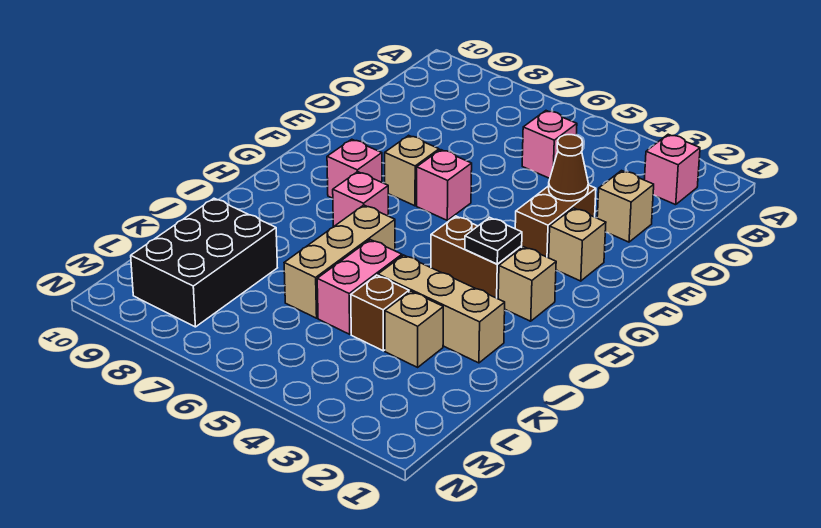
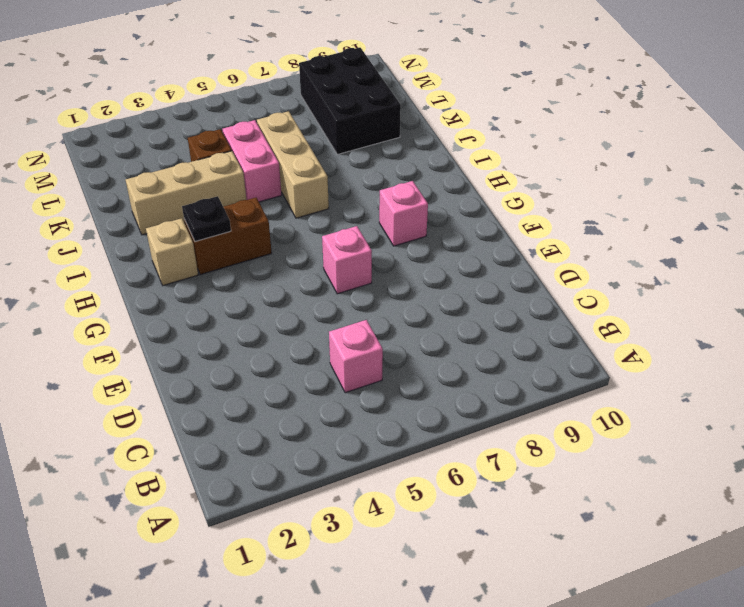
none -> pink brick B2 level 1
none -> tan brick D2 level 1
none -> brown brick E3:F3 level 1

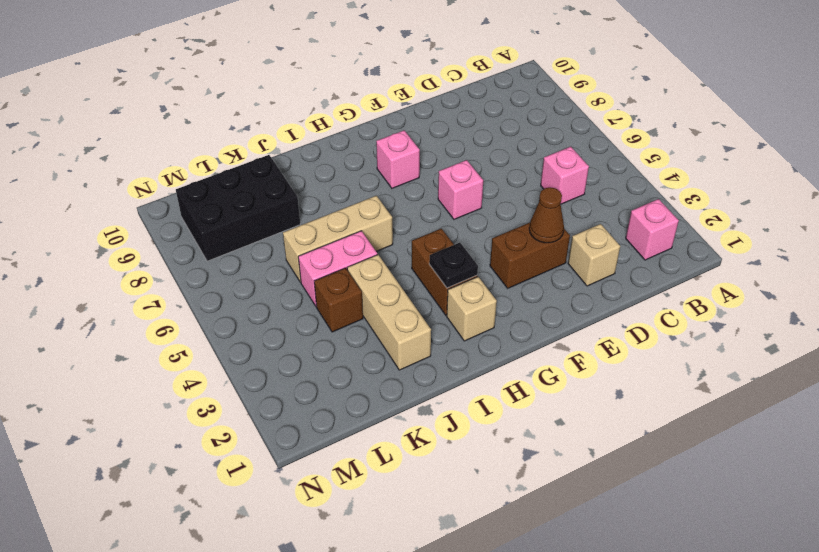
none -> tan brick F2 level 1
none -> tan brick F7 level 1
none -> pink brick H7 level 1

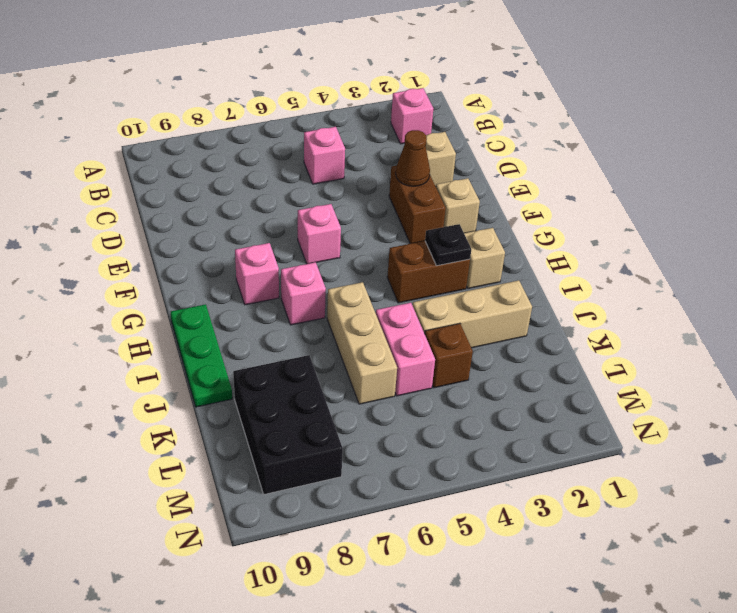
green plate H10:J10 level 1 -> none
none -> tan brick F7 level 1
none -> tan brick K3 level 1

